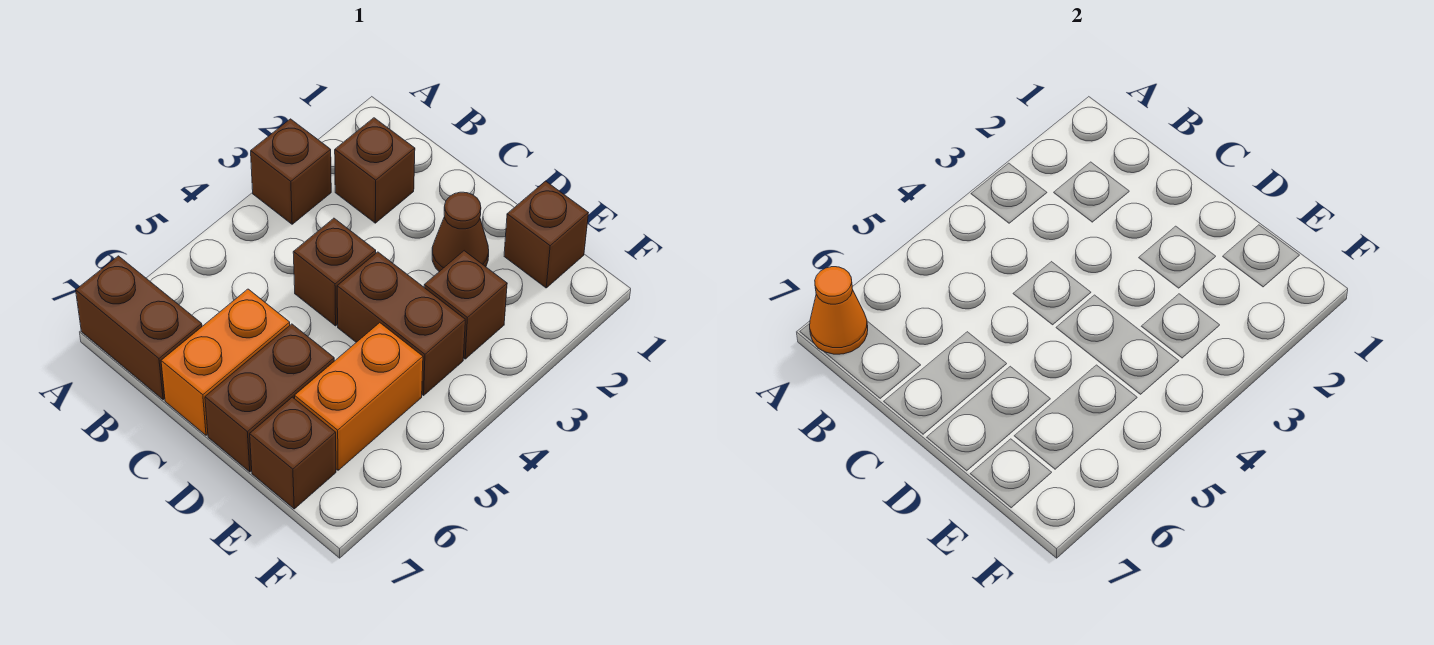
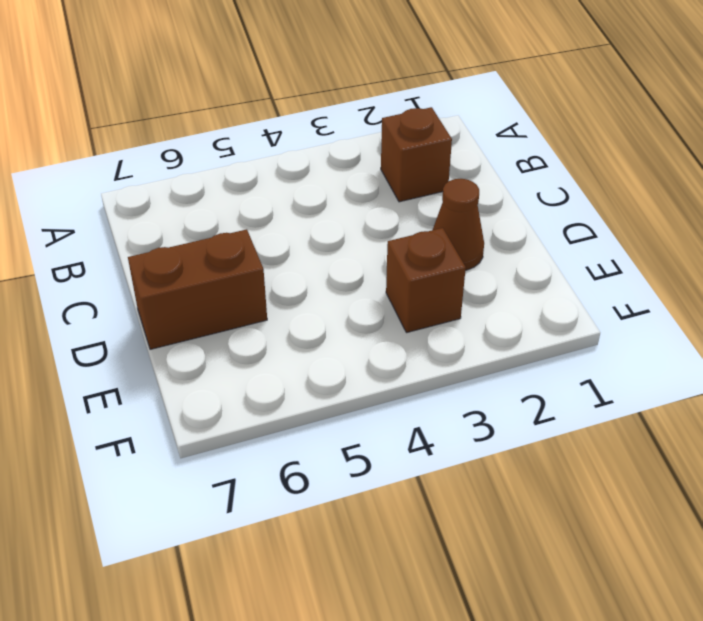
none -> brown brick A3 level 1
none -> brown brick A7:B7 level 1
none -> brown brick C4 level 1

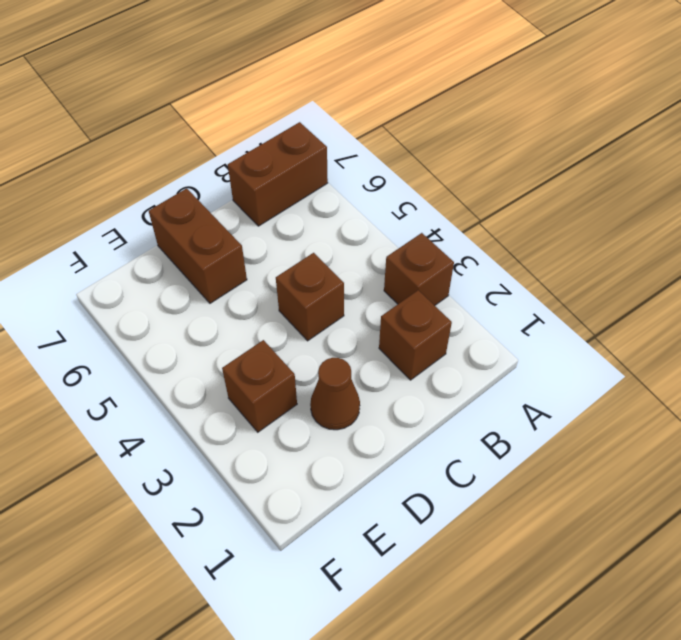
none -> orange brick C6:C7 level 1
none -> brown brick D4:E4 level 1
none -> brown brick E1 level 1

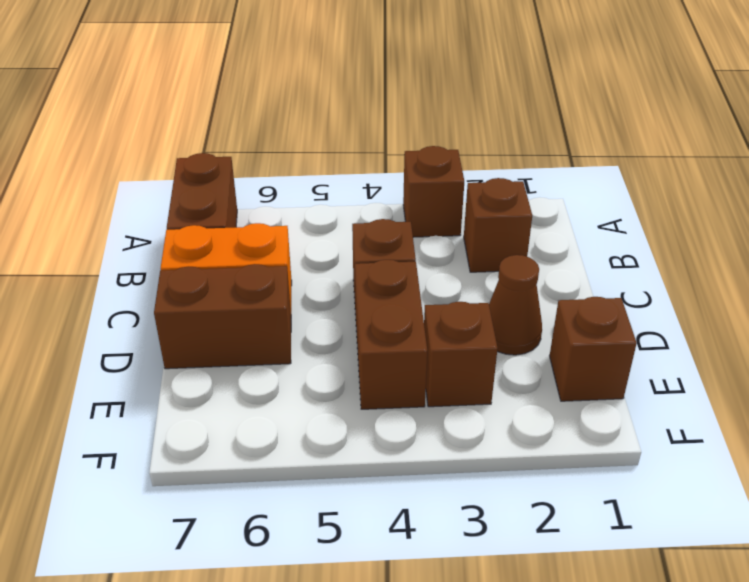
none -> orange brick E5:E6 level 1
none -> brown brick E7 level 1
none -> orange cone A7 level 2

